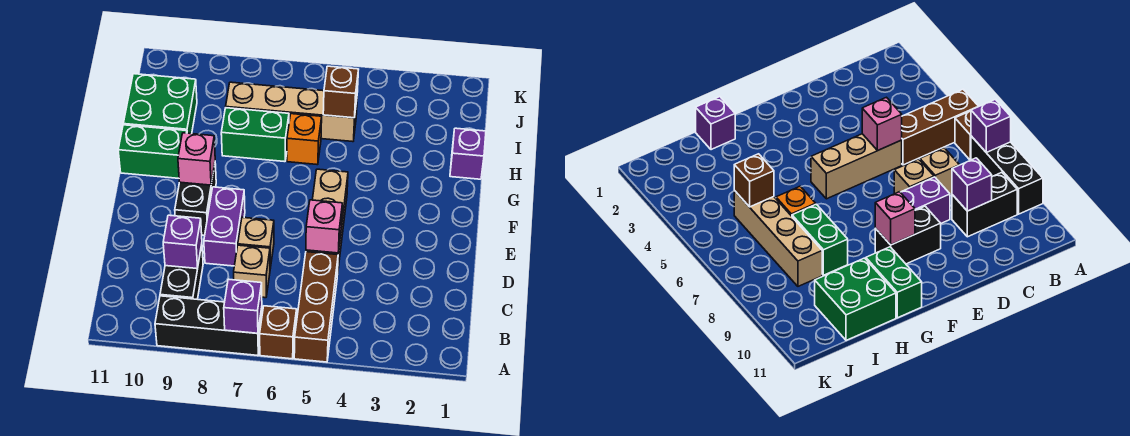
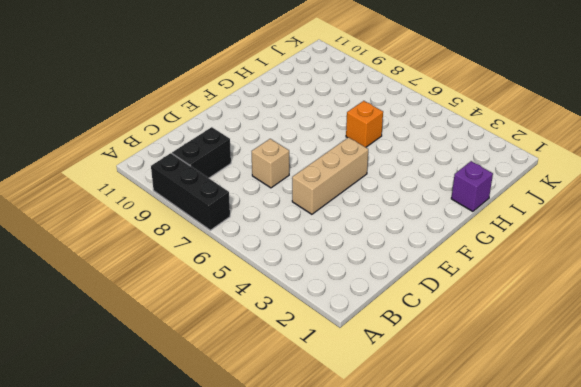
none -> brown brick A5:C5 level 1
none -> brown brick A6 level 1
none -> tan brick C7 level 1

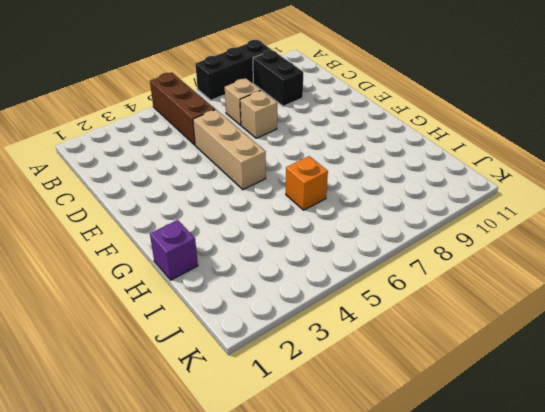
none -> brown brick A6 level 1
none -> purple brick D8:E8 level 1
none -> black brick E9:F9 level 1

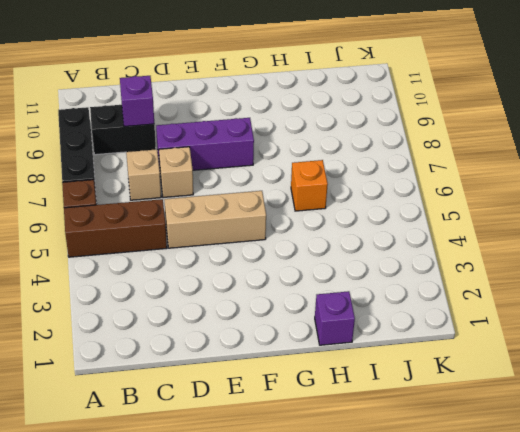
purple brick D8:F8 level 1 -> purple brick D8:E8 level 1
none -> black brick E9:F9 level 1
none -> green brick G10:G11 level 1
none -> green brick H7:H8 level 1

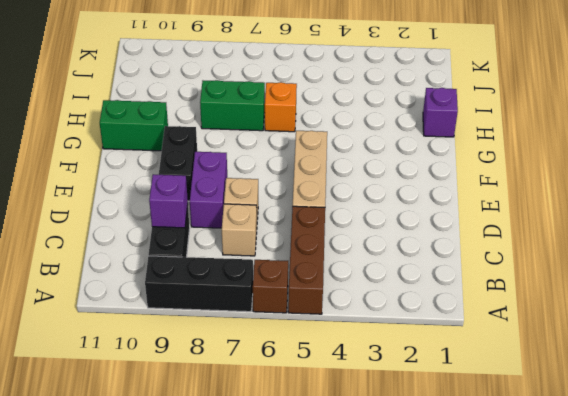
none -> green brick H10:I11 level 1
none -> tan brick I5:I8 level 1
none -> purple brick A7 level 2

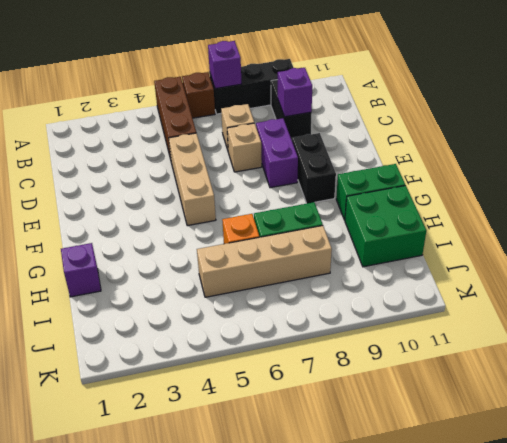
none -> pink brick D5 level 2
none -> pink brick F9 level 2
none -> brown brick I5 level 2

